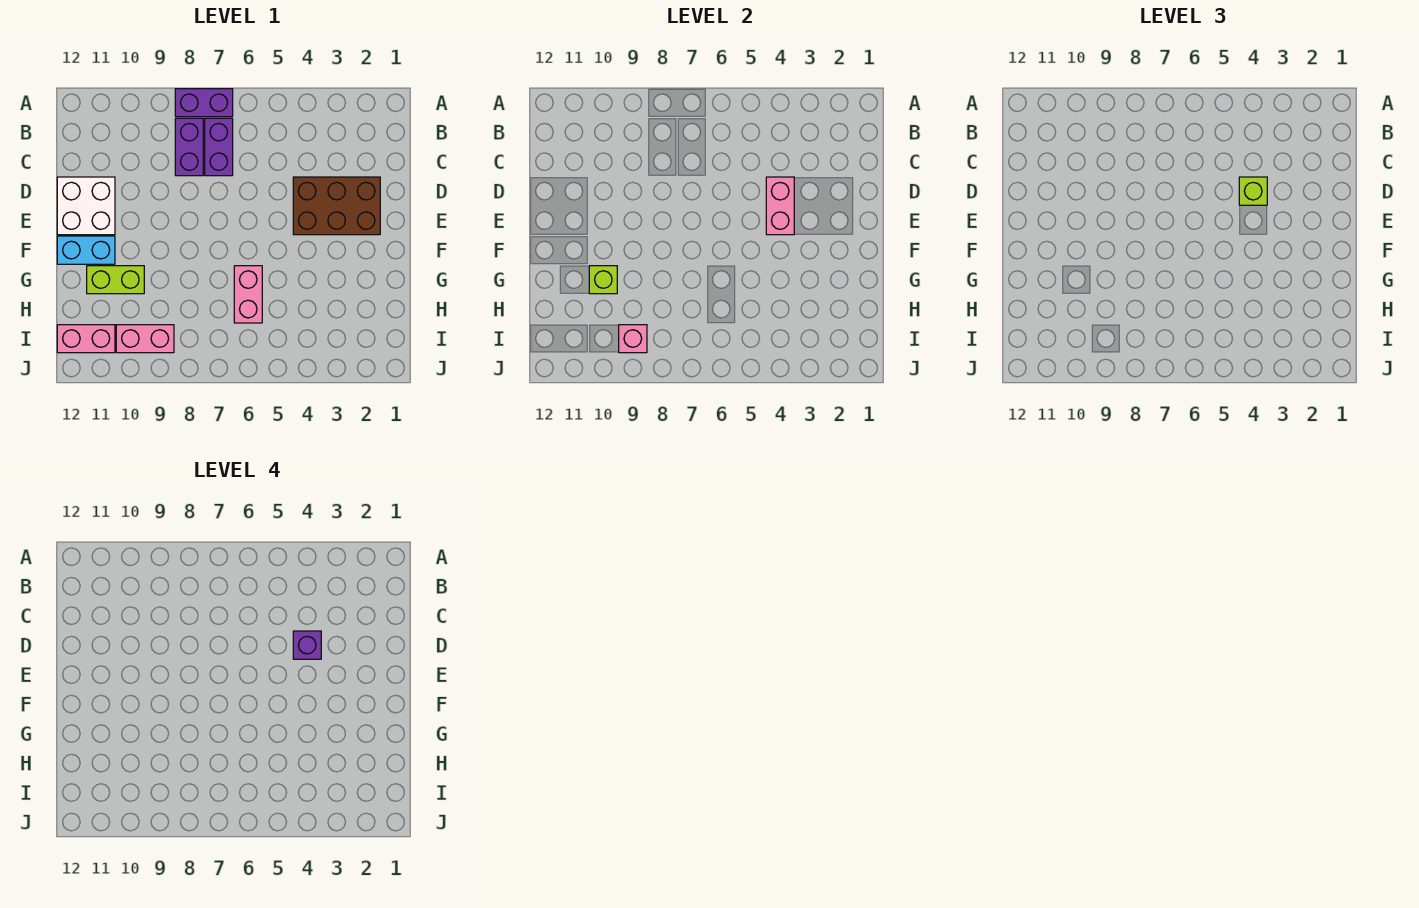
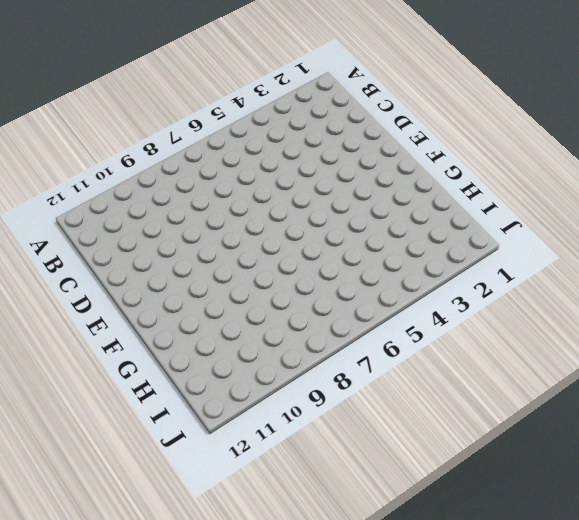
none -> purple brick A7:A8 level 1
none -> purple brick B7:C7 level 1
none -> purple brick B8:C8 level 1

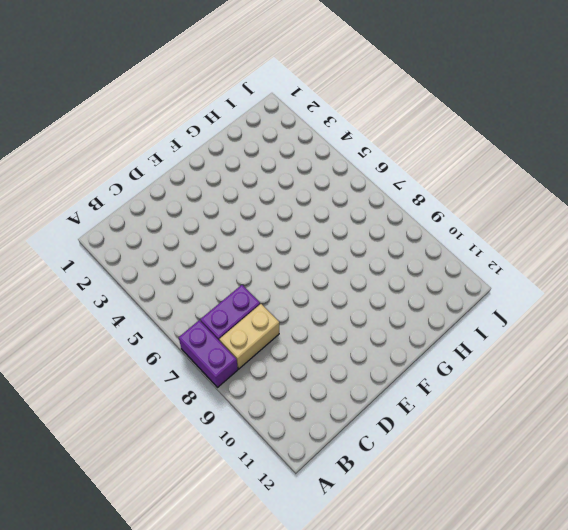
tan brick B8:C8 level 1 -> purple brick B8:C8 level 1
none -> brown brick D2:E4 level 1
none -> white brick D11:E12 level 1
none -> cyan brick F11:F12 level 1

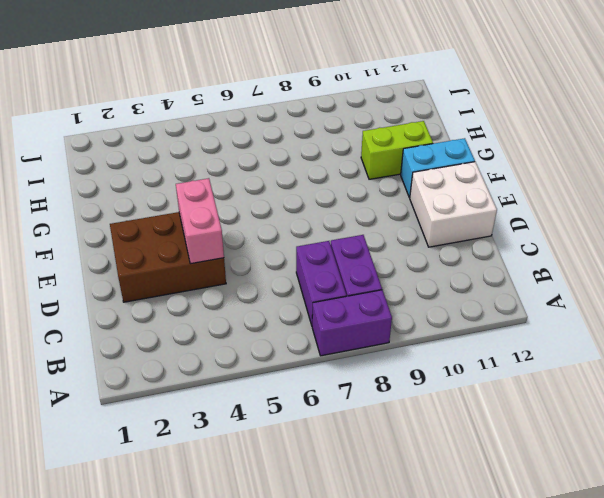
none -> pink brick G6:H6 level 1
none -> pink brick I9:I10 level 1
none -> pink brick I11:I12 level 1

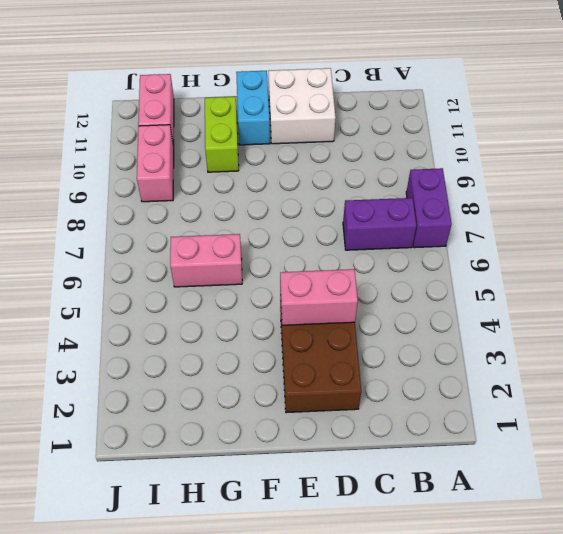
none -> purple brick B8:C8 level 1
none -> lime brick G10 level 2
none -> pink brick I9 level 2

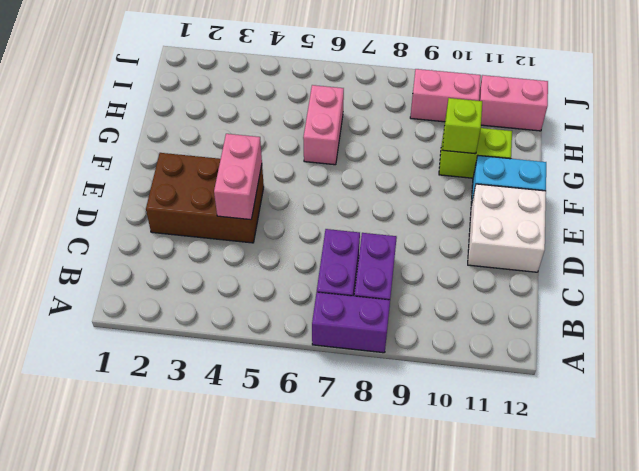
none -> pink brick I9 level 2
none -> lime brick D4 level 3
none -> purple brick D4 level 4

